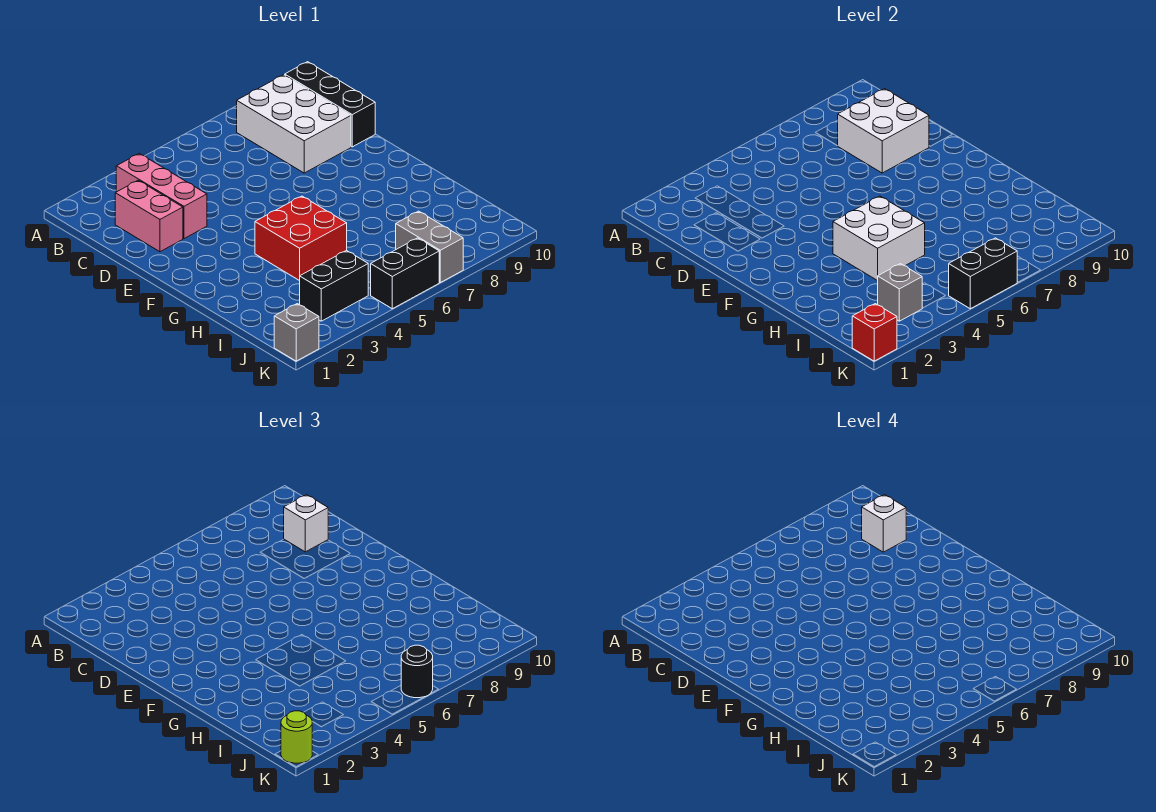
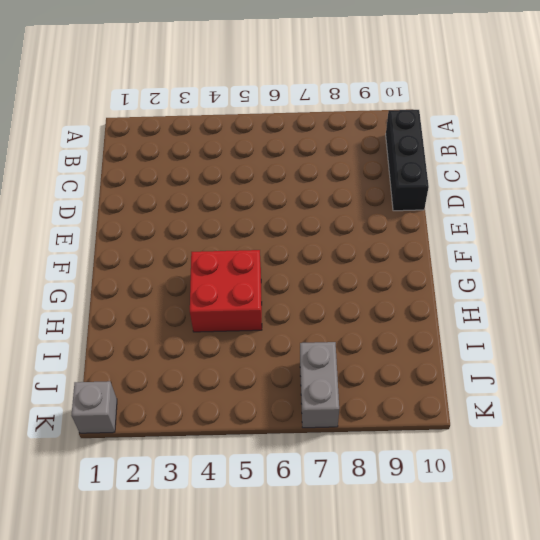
none -> pink brick B3:D3 level 1
none -> white brick B8:D9 level 1
none -> pink brick C2:D2 level 1

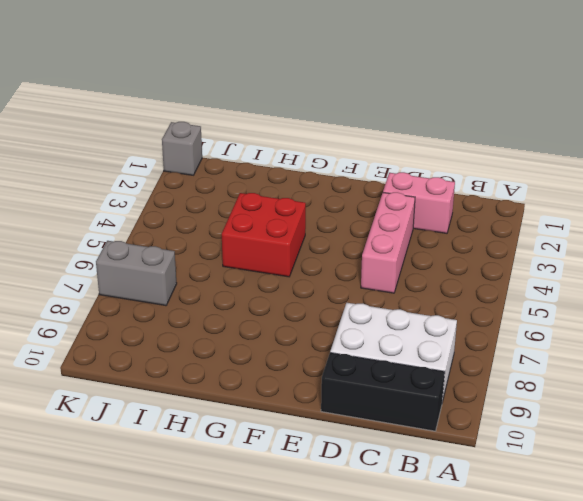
pink brick D3:D5 level 1 -> pink brick B3:D3 level 1
none -> black brick J3:J4 level 1
none -> black brick K5:K6 level 1
none -> white brick C8:D9 level 2

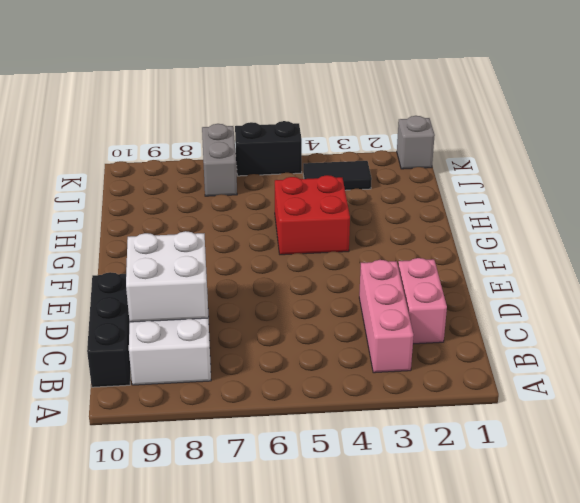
black tile J3:J4 level 1 -> black brick J3:J4 level 1
none -> white brick G4:H5 level 2
none -> grey brick J3 level 2
none -> red brick K1 level 2

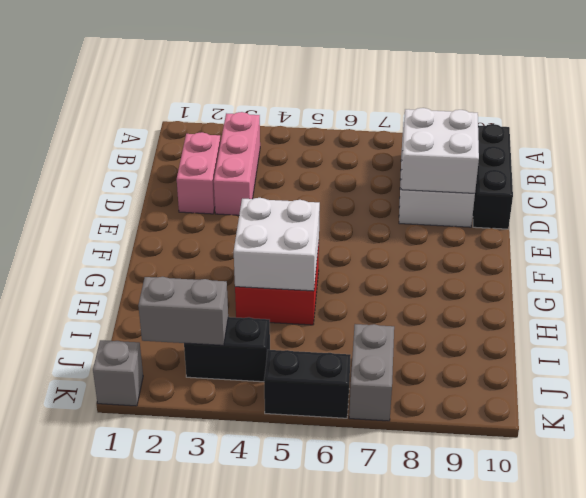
grey brick J2:J3 level 2 -> grey brick J3 level 2
none -> red brick K1 level 2
none -> black brick K5:K6 level 2
none -> white brick C9 level 3

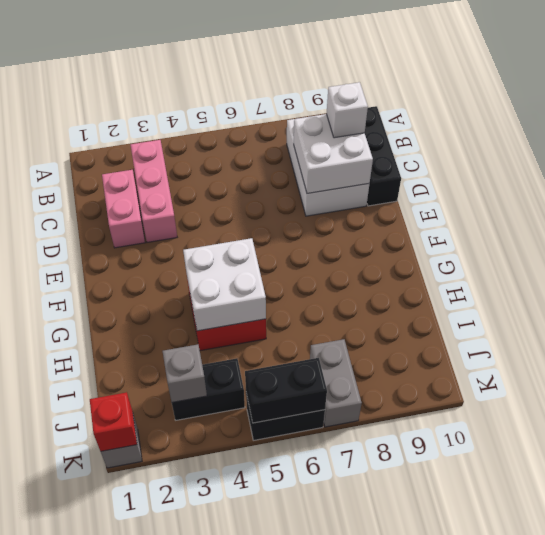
none -> lime round brick K1 level 3
none -> black round brick K6 level 3
none -> white brick C9 level 4

